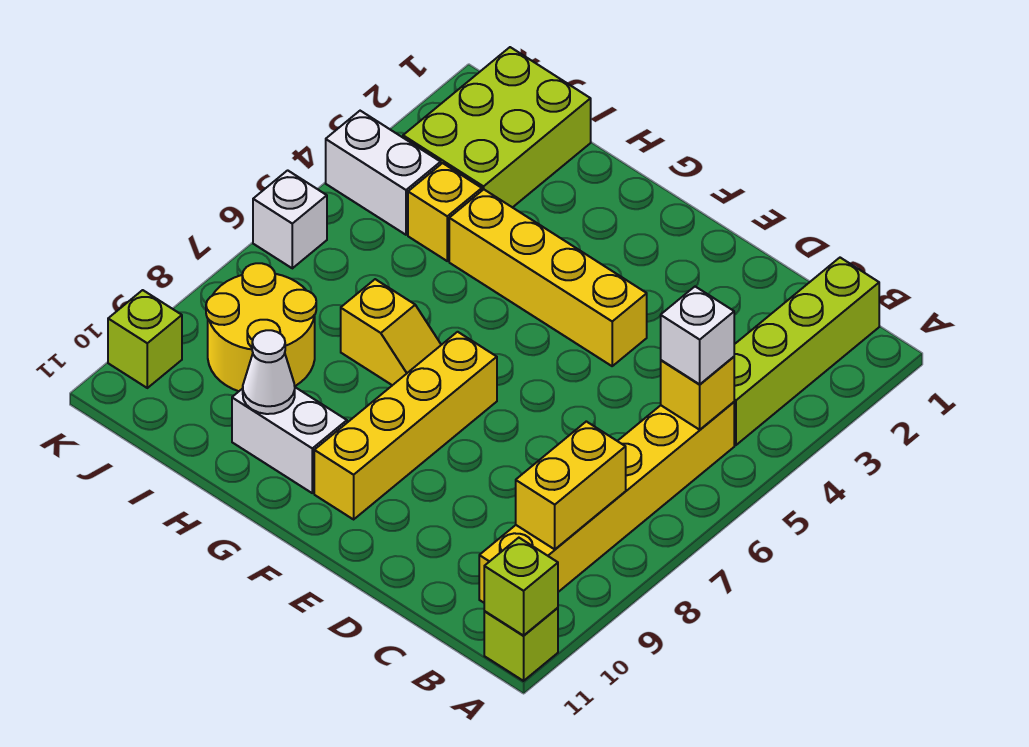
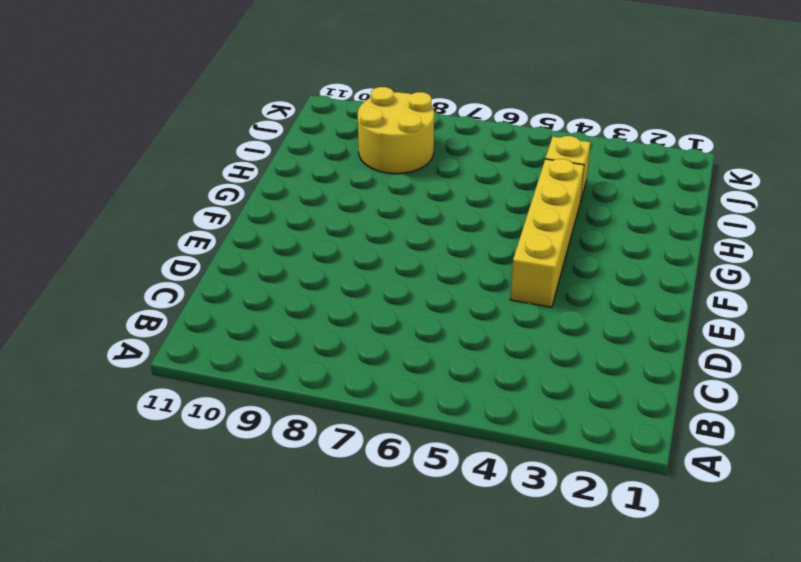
none -> lime brick A11 level 1
none -> lime brick B1:B4 level 1
none -> yellow brick B5:B10 level 1

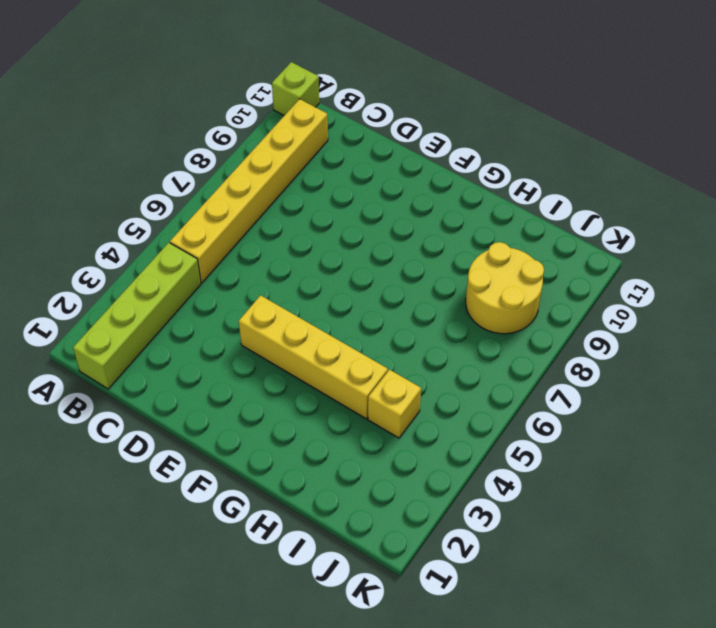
none -> yellow brick F7:F10 level 1
none -> yellow slope G7:H7 level 1 top H
none -> white brick G10:H10 level 1

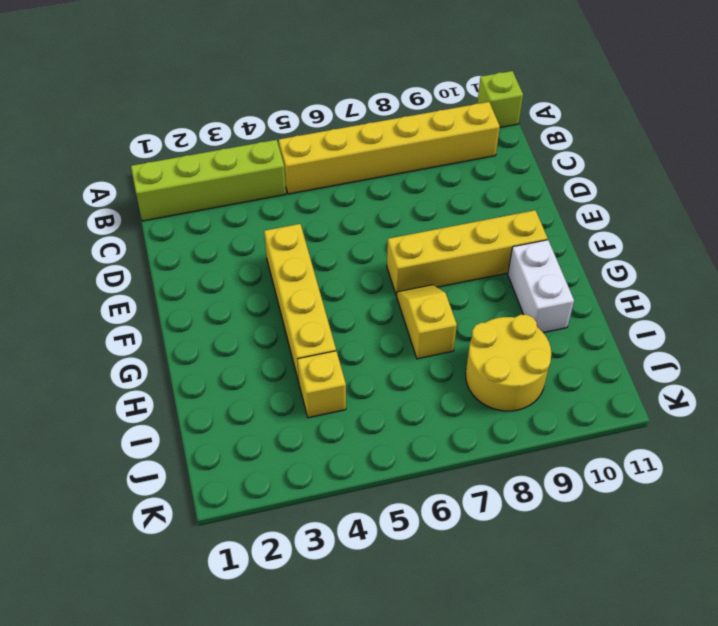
none -> lime brick I1:J3 level 1
none -> white brick J4:K4 level 1
none -> white brick K6 level 1

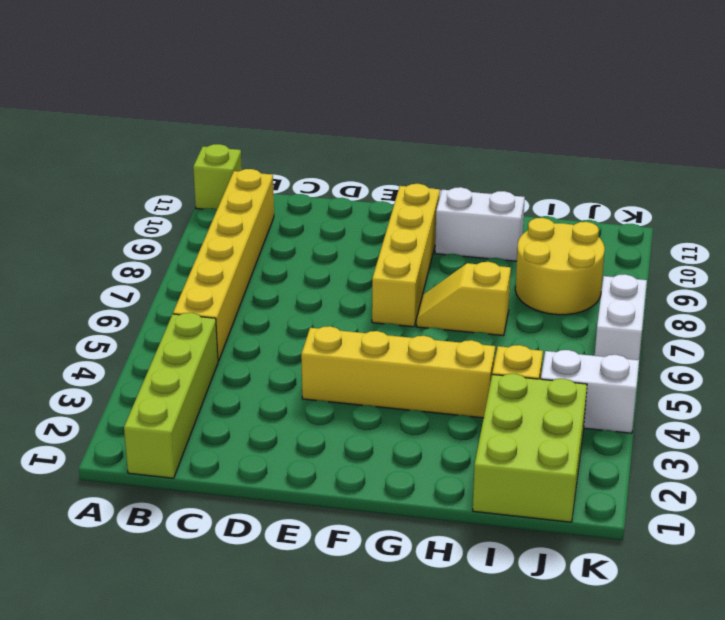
white brick K6:K7 level 1 -> white brick K6 level 1
none -> lime brick K10 level 1
none -> lime brick A11 level 2
none -> yellow brick B5 level 2

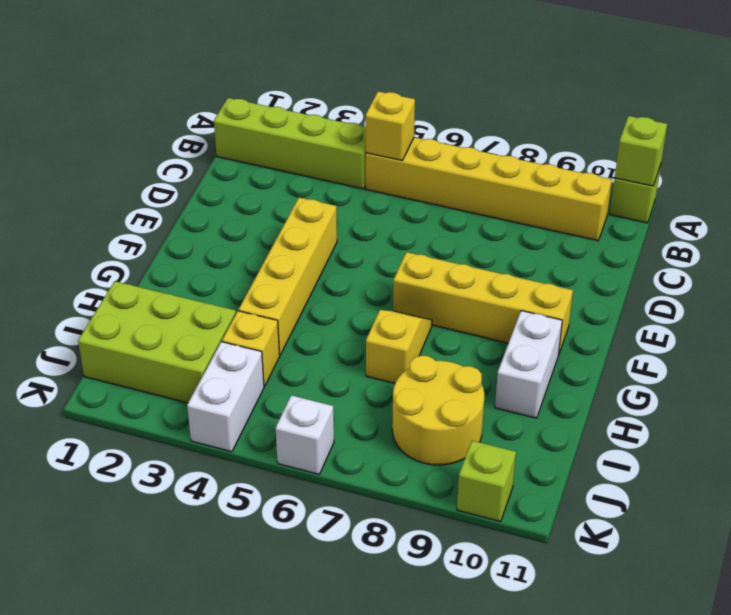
none -> yellow brick B8:B9 level 2
none -> white cone H10 level 2
none -> white brick B5 level 3

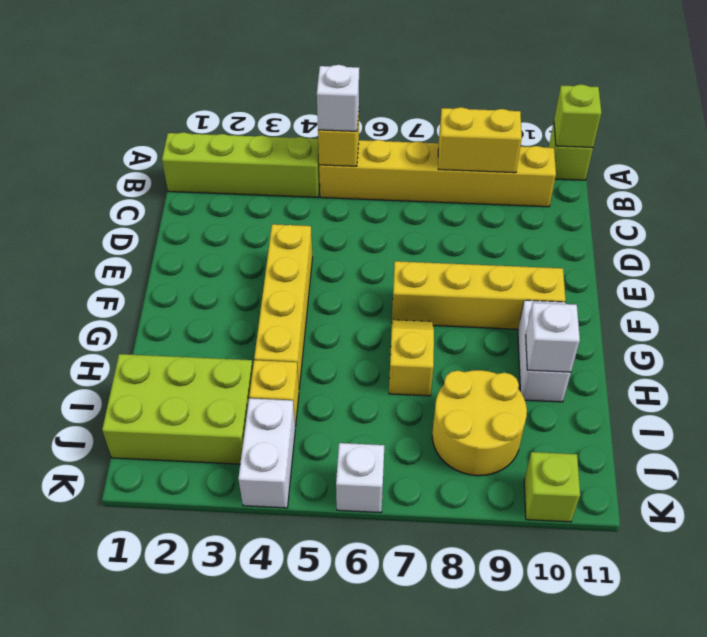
white brick H10 level 2 -> white cone H10 level 2

